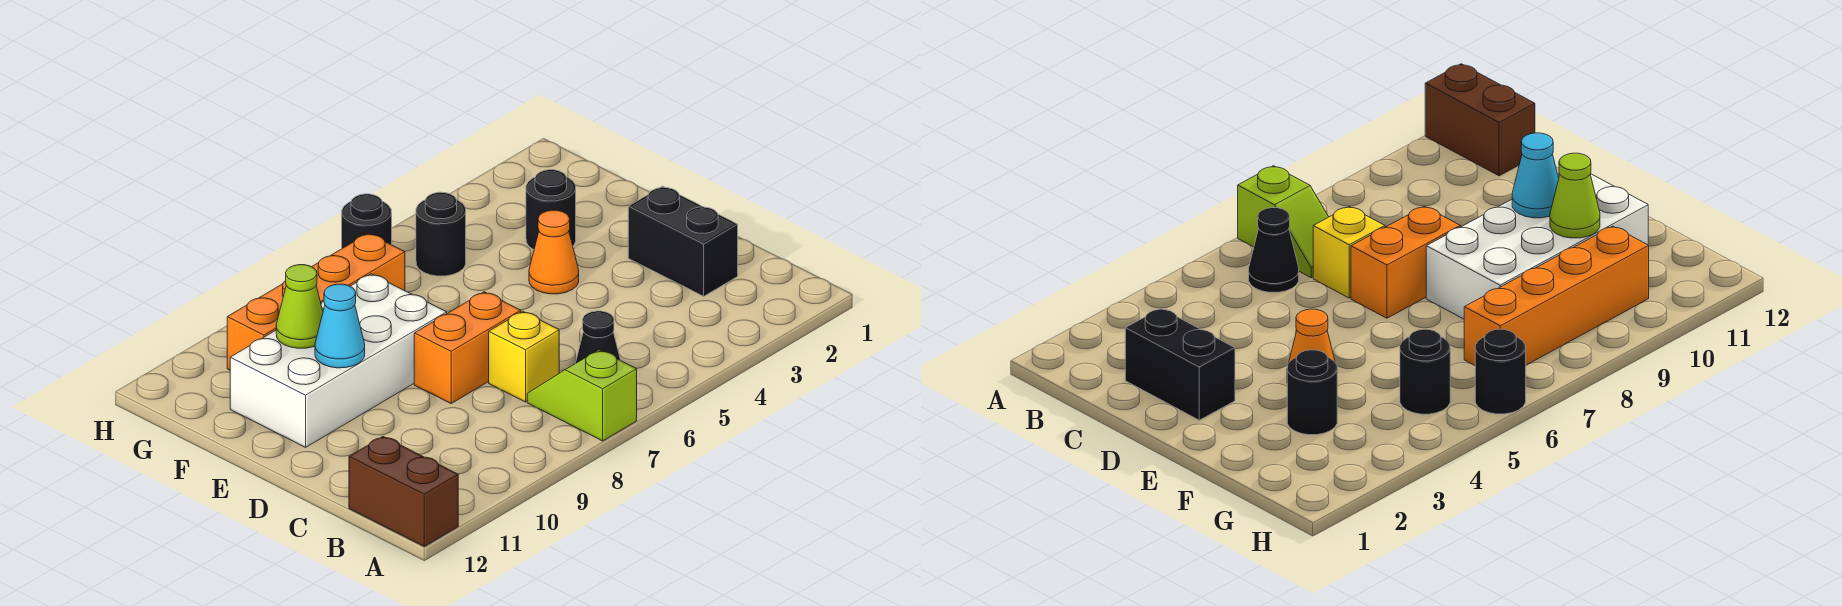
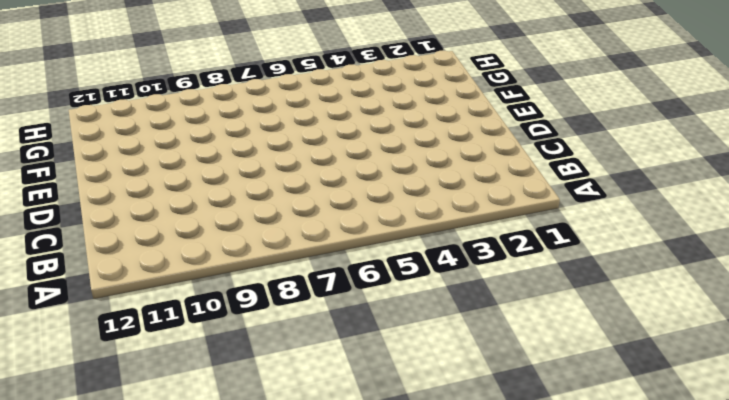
none -> lime slope A7:B7 level 1 top A
none -> brown brick A12:B12 level 1
none -> black cone B6 level 1

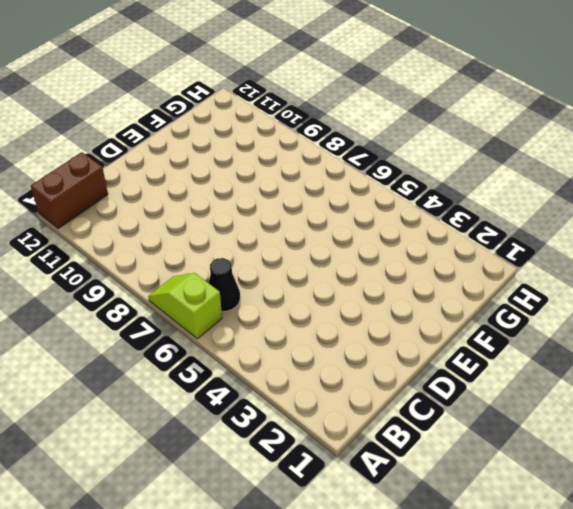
lime slope A6:A7 level 1 top 6 -> lime slope A7:B7 level 1 top A
none -> black brick C2:D2 level 1
none -> yellow brick C7 level 1
none -> orange brick D7:D8 level 1

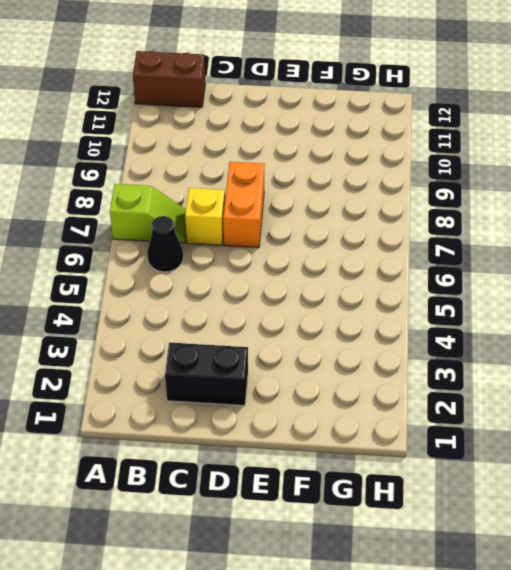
none -> orange cone E4 level 1
none -> white brick E8:F11 level 1
none -> black round brick F3 level 1

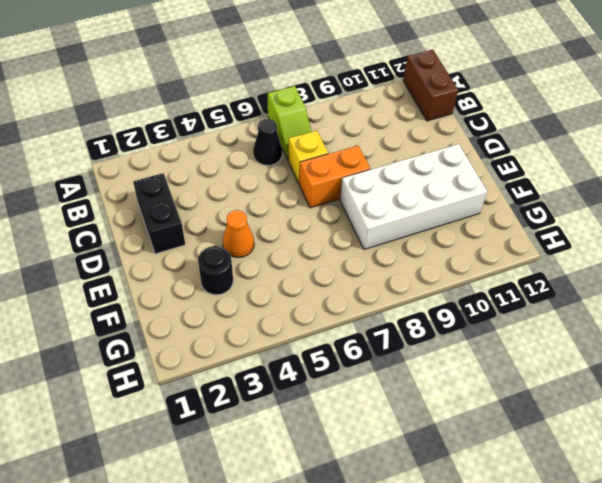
none -> black round brick G5 level 1
none -> orange brick G7:G10 level 1
none -> black round brick H6 level 1

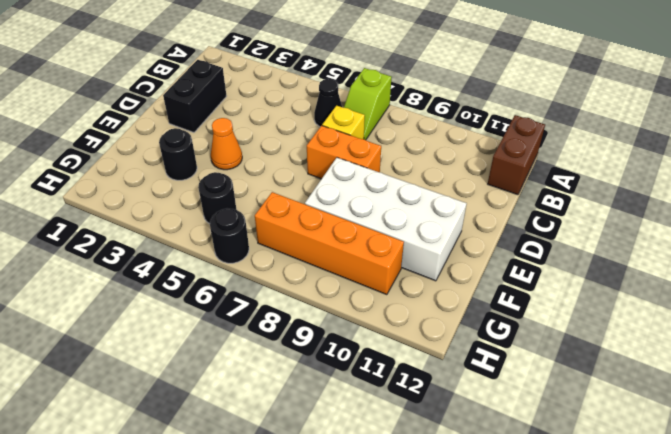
none -> cyan cone E10 level 2
none -> lime cone F10 level 2

